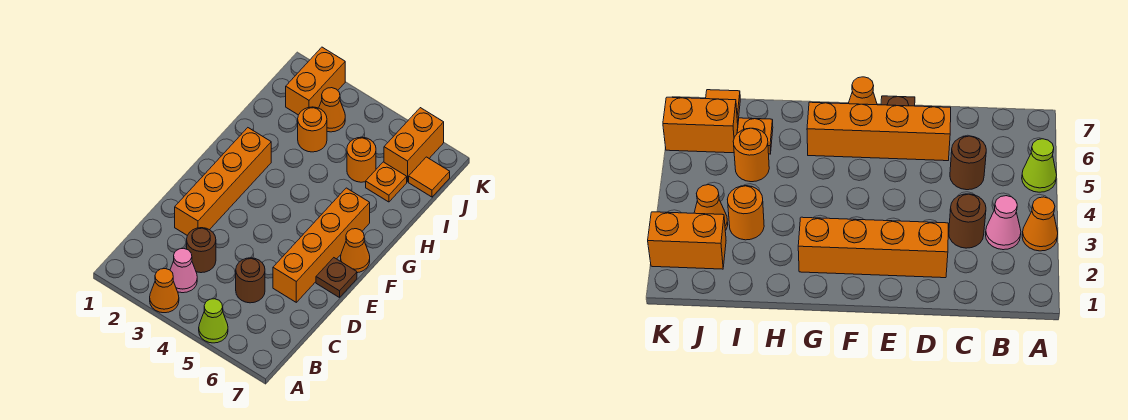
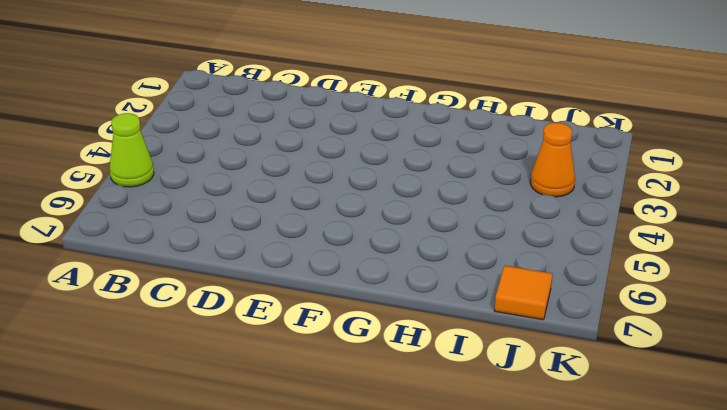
none -> orange cone A3 level 1
none -> pink cone B3 level 1
none -> brown round brick C3 level 1

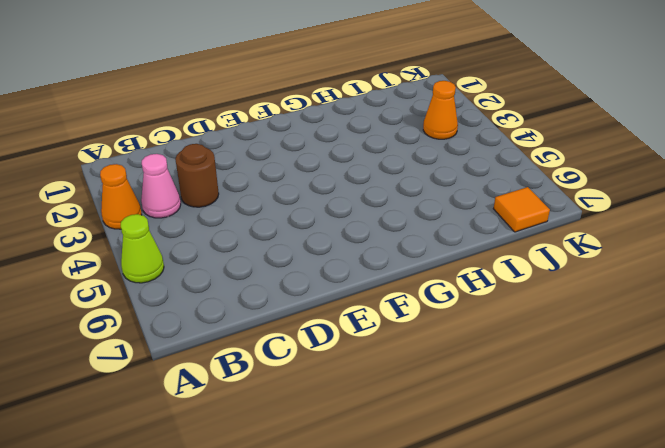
none -> brown round brick C5 level 1
none -> orange brick D2:G2 level 1
none -> orange brick D6:G6 level 1

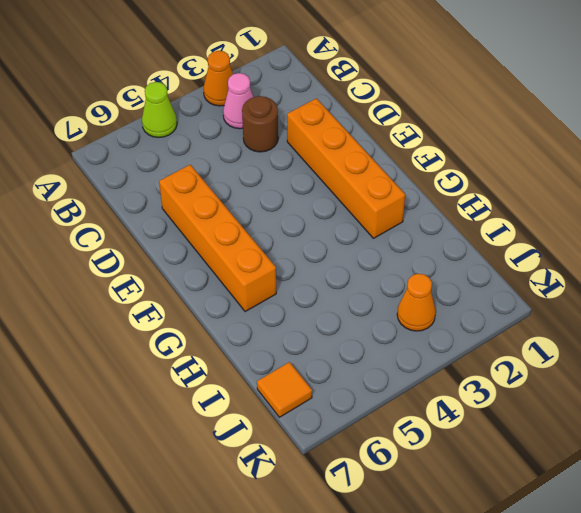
none -> brown round brick C5 level 1
none -> brown plate E7 level 1
none -> orange cone F7 level 1

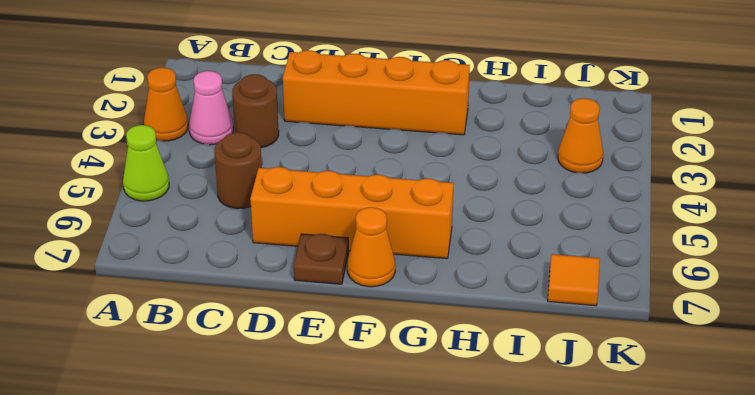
none -> orange round brick I3 level 1
none -> orange round brick I5 level 1
none -> orange plate I6 level 1

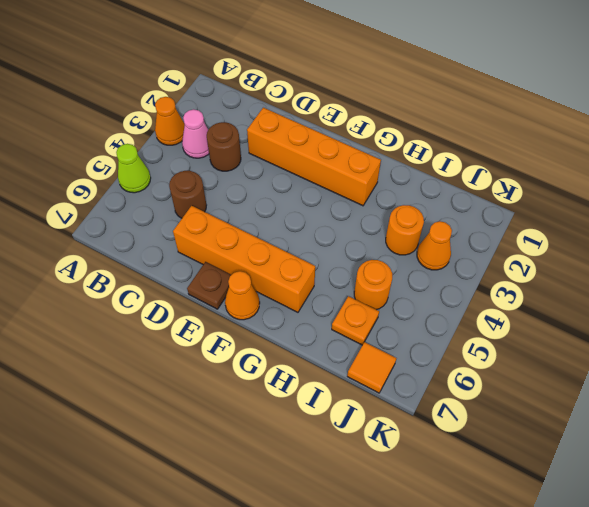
none -> orange brick J2:K2 level 1
none -> orange brick J6:K6 level 1

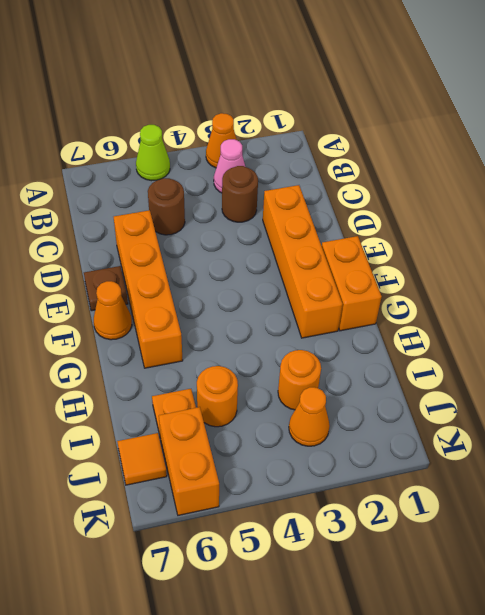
orange brick F1:G1 level 1 -> orange brick J2:K2 level 1

